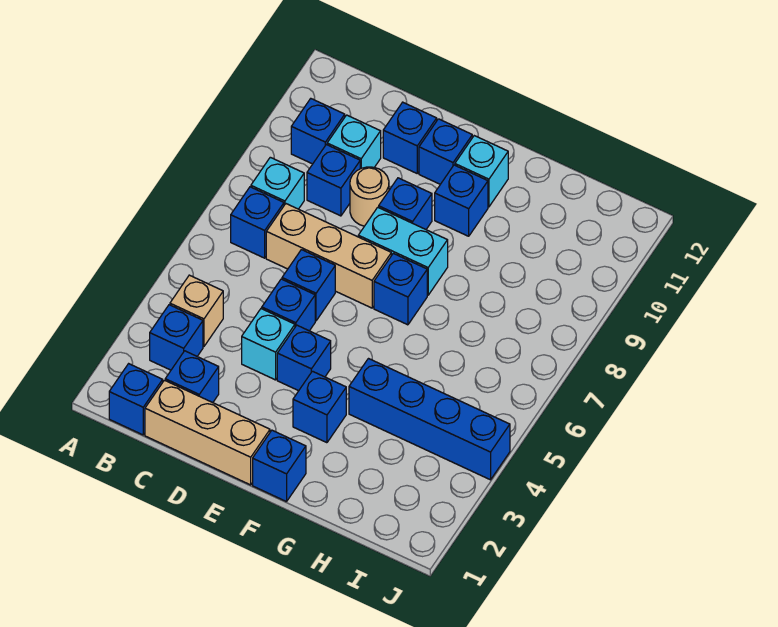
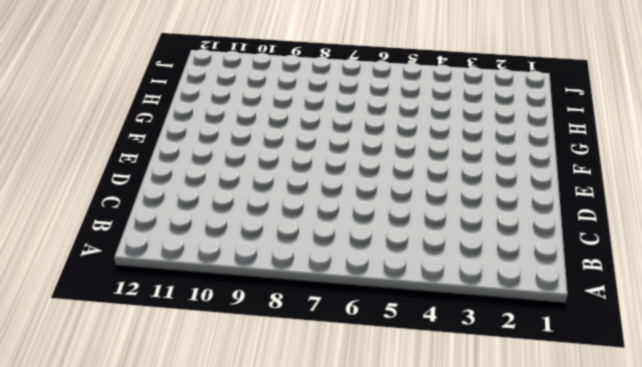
none -> blue brick B1 level 1
none -> blue brick B3 level 1
none -> tan brick B4 level 1

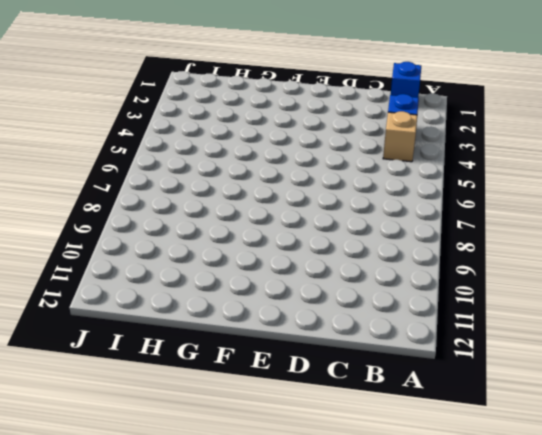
none -> blue brick B7 level 1
none -> cyan brick B8 level 1
none -> blue brick B10 level 1

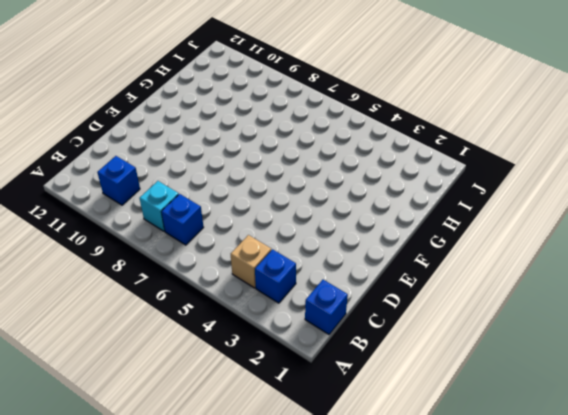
none -> tan brick C1:E1 level 1
none -> blue brick C2 level 1
none -> tan brick C7:E7 level 1

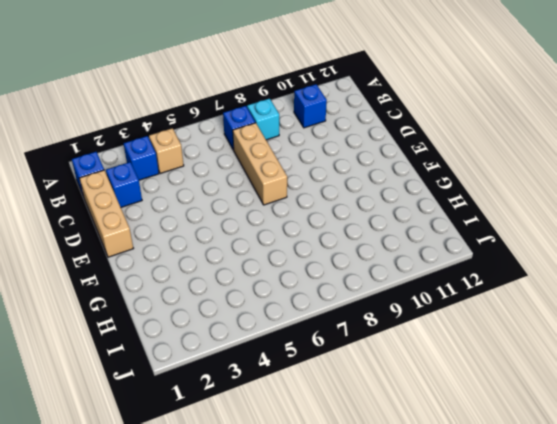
none -> blue brick C9 level 1
none -> cyan brick C10 level 1
none -> cyan brick D4 level 1

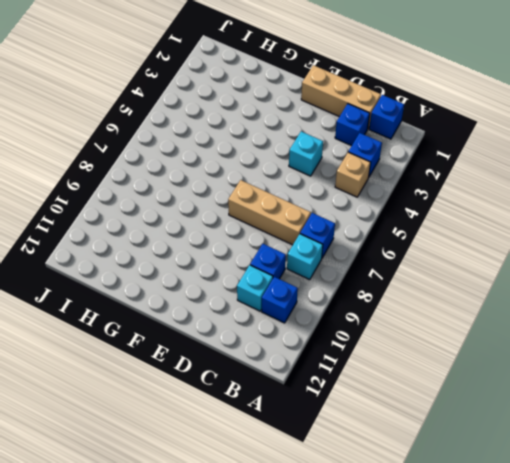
none -> blue brick D5 level 1
none -> blue brick D6 level 1
none -> tan round brick D9 level 1

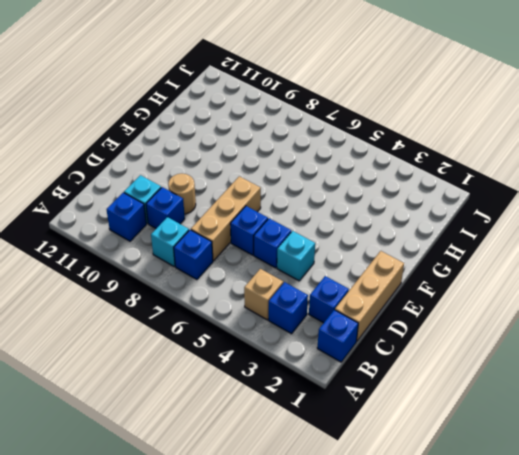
none -> blue brick D11 level 1
none -> blue brick E4 level 1
none -> cyan brick E8:F8 level 1

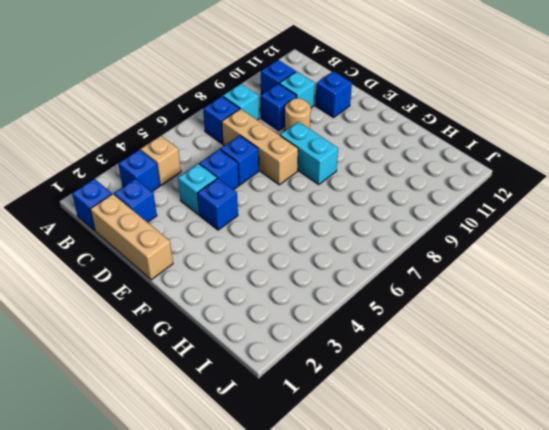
none -> blue brick E9 level 1
none -> blue brick E11 level 1
none -> blue brick F1 level 1

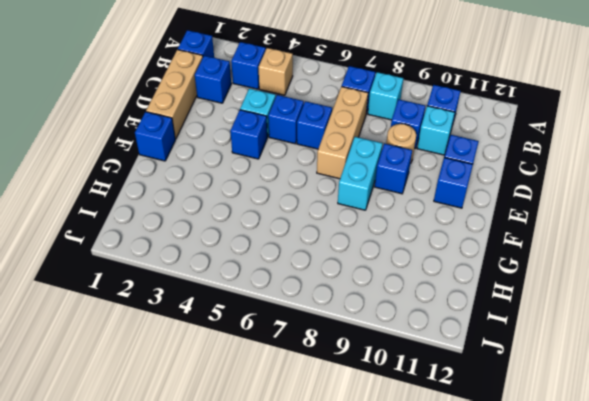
none -> blue brick F3 level 1
none -> blue brick F7 level 1
none -> blue brick F10 level 1

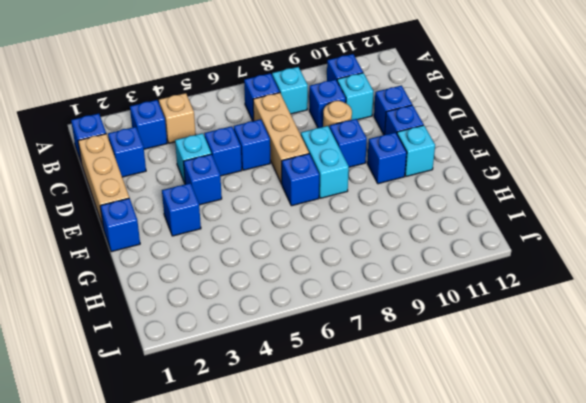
none -> blue brick G4:J4 level 1

